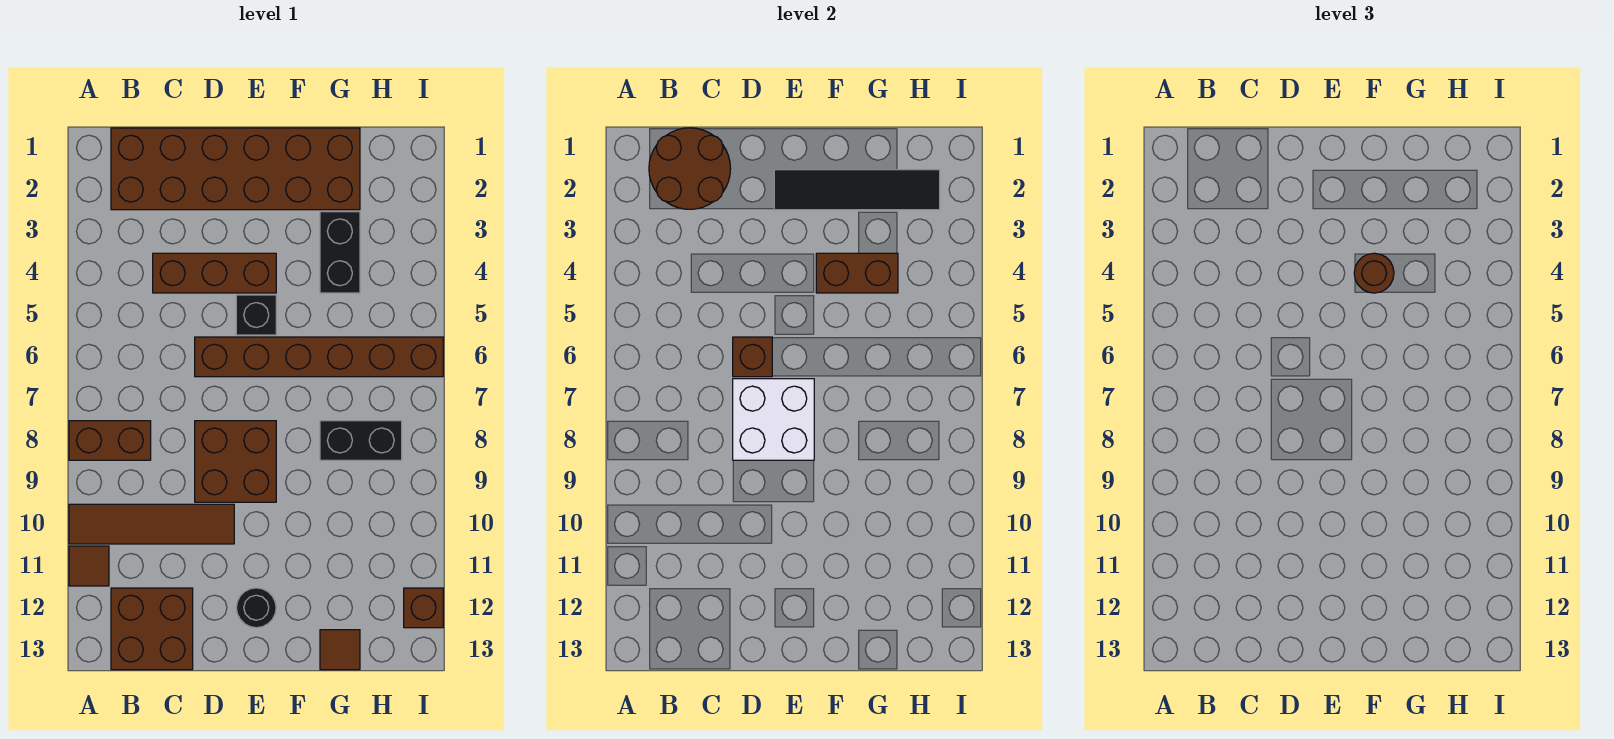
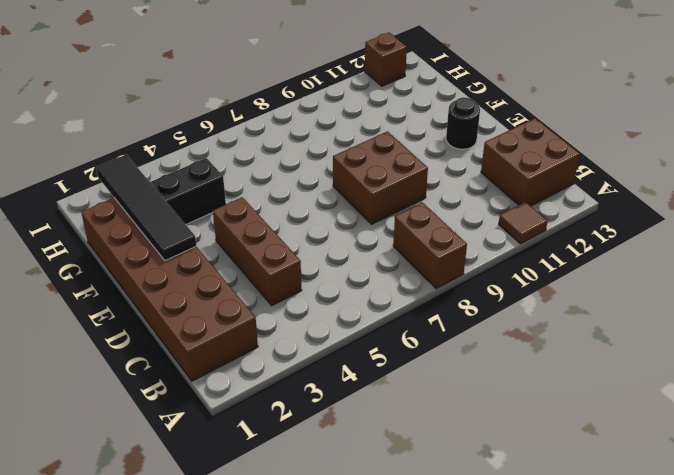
none -> brown tile A10:D10 level 1
none -> brown brick D6:I6 level 1
none -> black brick E5 level 1

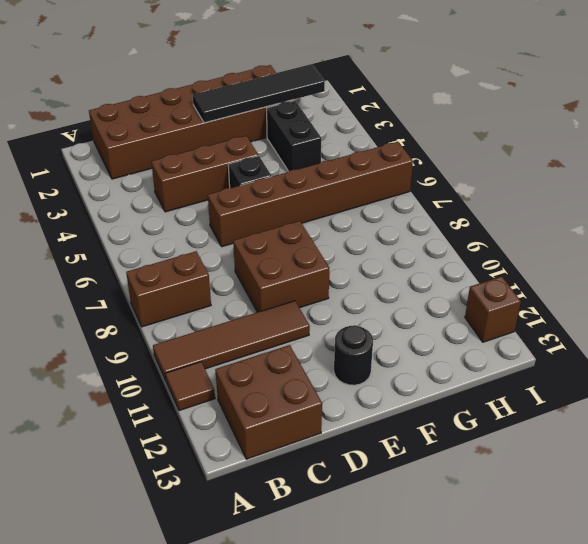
none -> black brick G8:H8 level 1
none -> brown tile G13 level 1
none -> brown round brick B1:C2 level 2

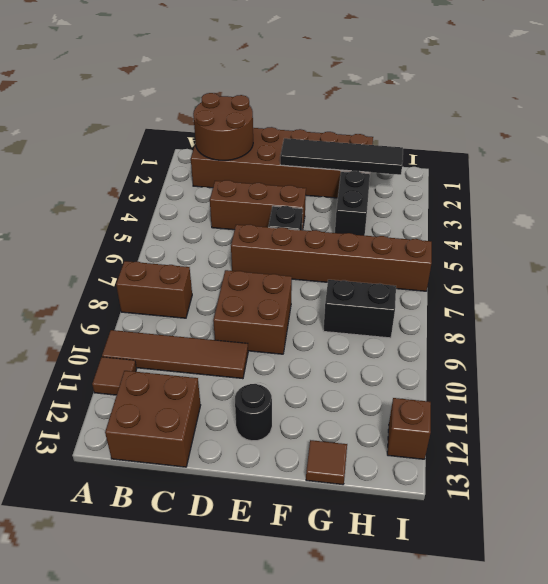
none -> brown brick D6 level 2
none -> white brick D7:E8 level 2
none -> brown brick F4:G4 level 2

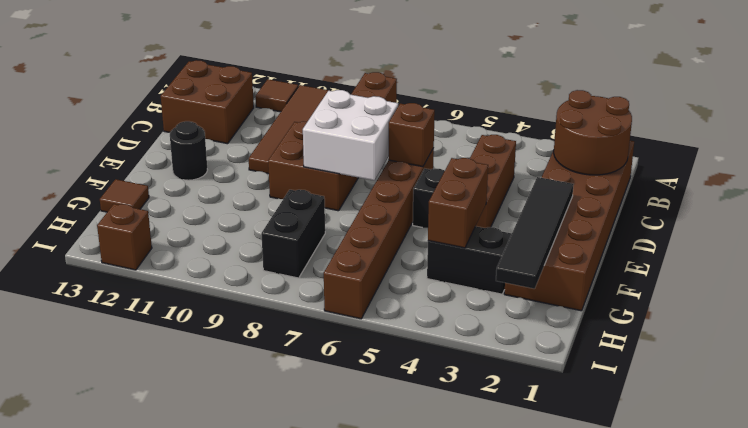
none -> brown round brick F4 level 3

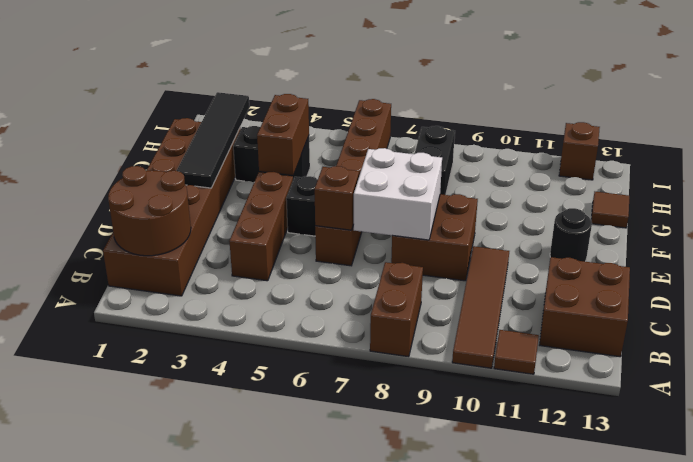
none -> brown round brick F4 level 3

